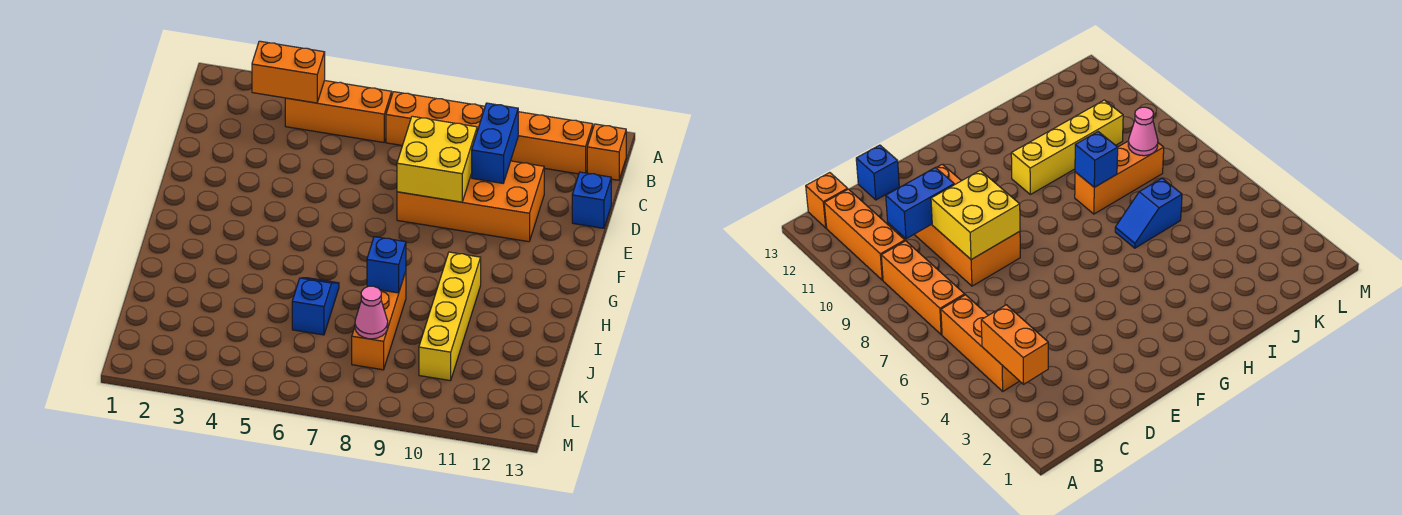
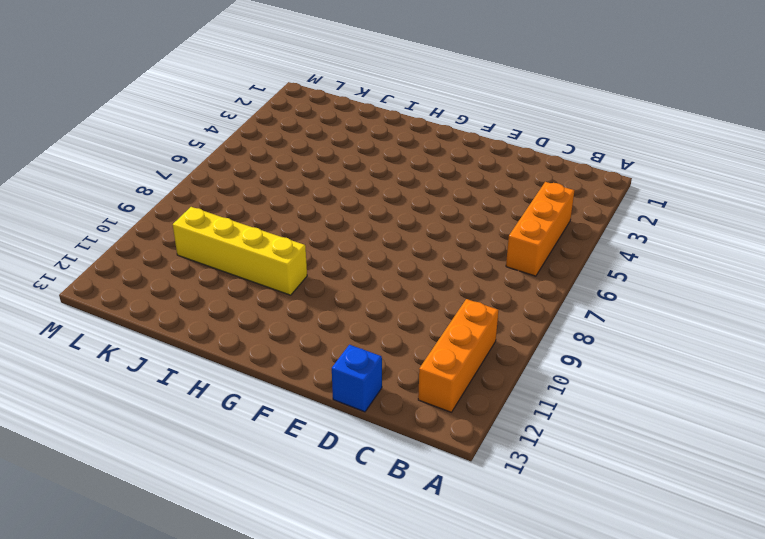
none -> orange brick B7:B9 level 1
none -> orange brick B13 level 1
none -> orange brick D8:E11 level 1

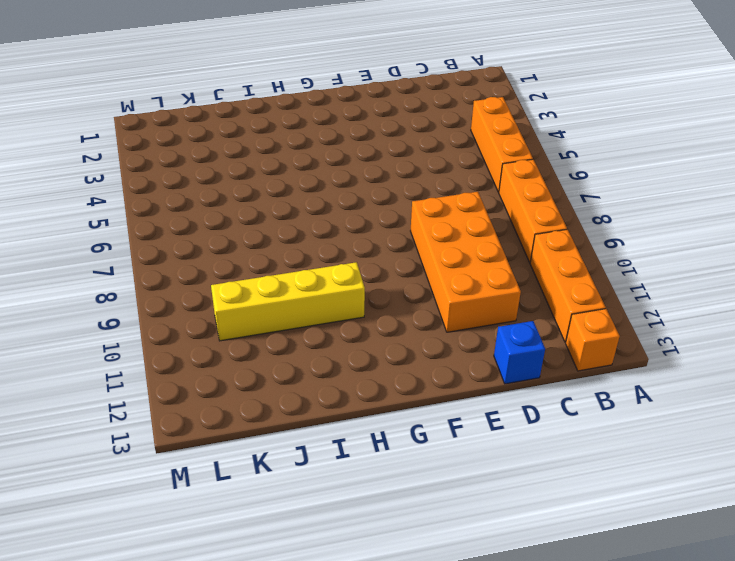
none -> blue slope I6:J6 level 1 top J
none -> orange brick I8:K8 level 1
none -> orange brick B3:B4 level 2

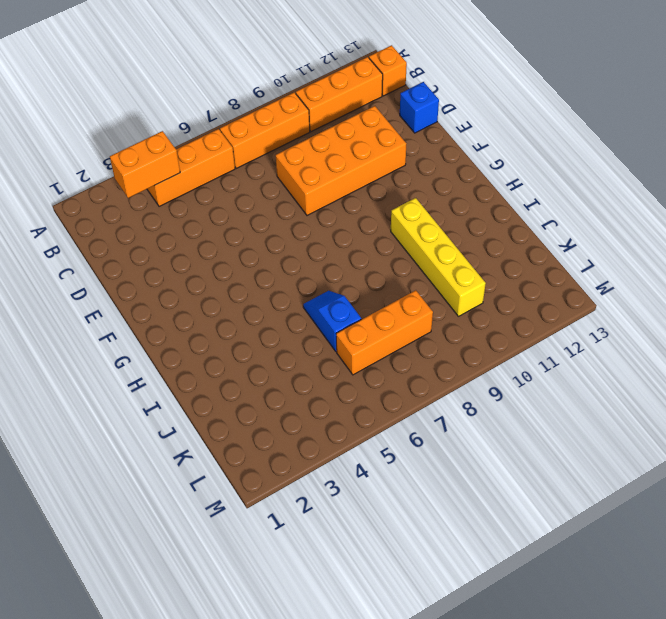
orange brick K6:K8 level 1 -> orange brick I8:K8 level 1
none -> blue brick C10:D10 level 2
none -> yellow brick D8:E9 level 2
none -> blue brick I8 level 2

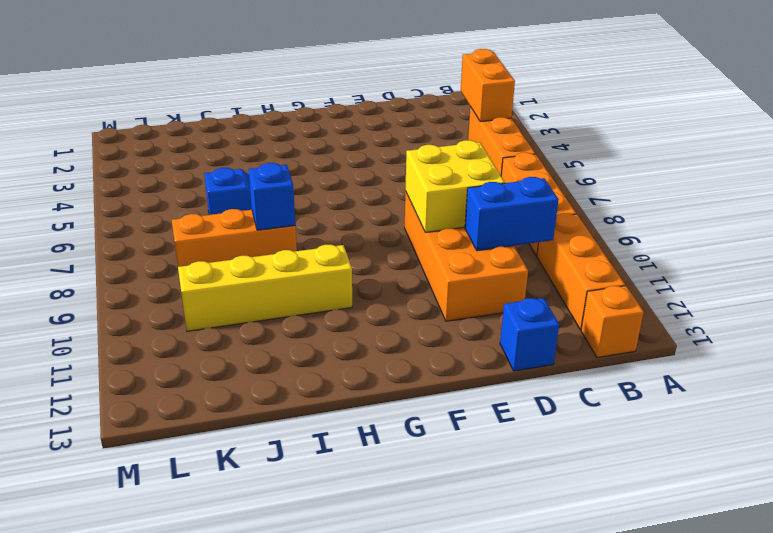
none -> pink cone K8 level 2

